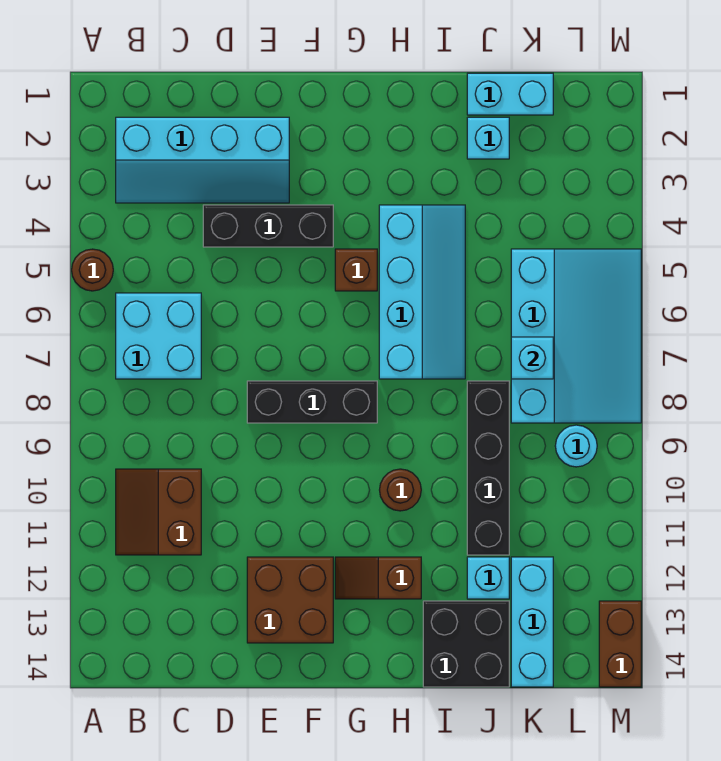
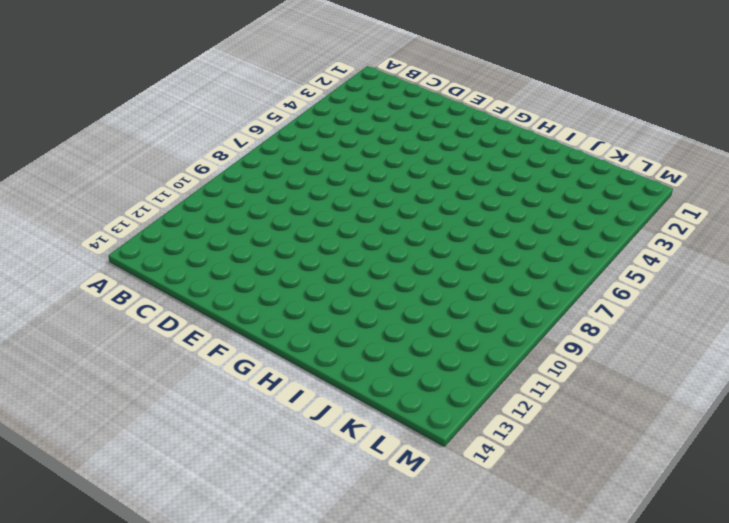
none -> brown round brick A5 level 1
none -> cyan slope B2:E3 level 1 top 2
none -> cyan brick B6:C7 level 1

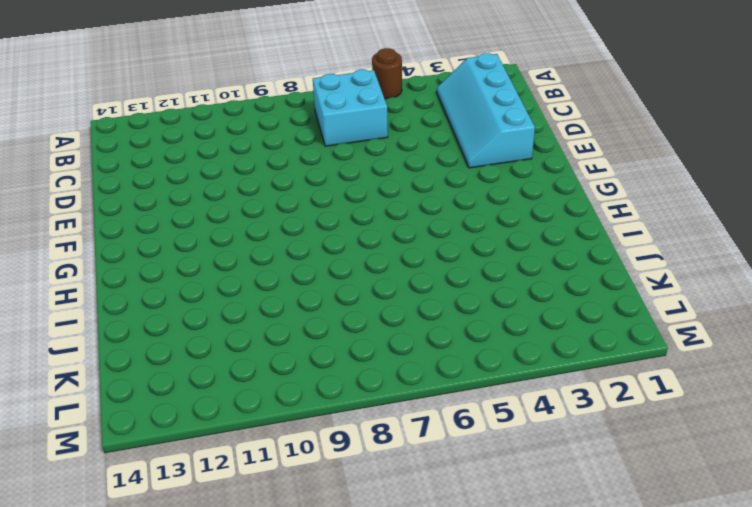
none -> brown slope B10:C11 level 1 top C
none -> black brick D4:F4 level 1
none -> black brick E8:G8 level 1

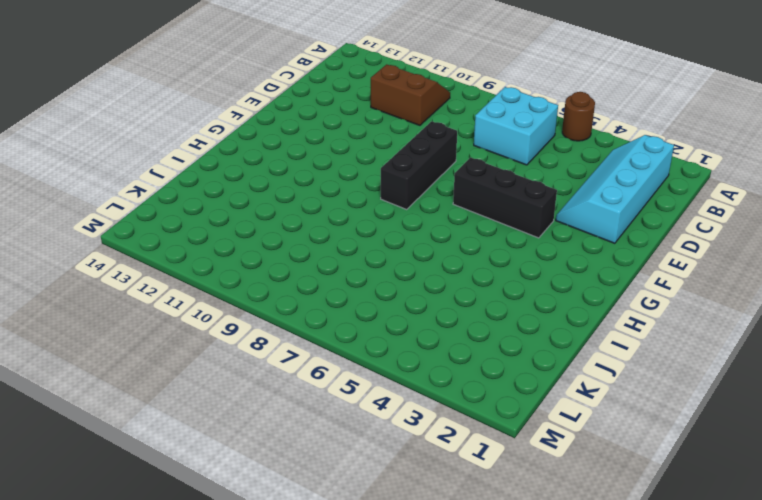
black brick F4:F6 level 1 -> black brick D4:F4 level 1
none -> brown brick E12:F13 level 1
none -> brown brick G5 level 1
none -> brown slope G12:H12 level 1 top H

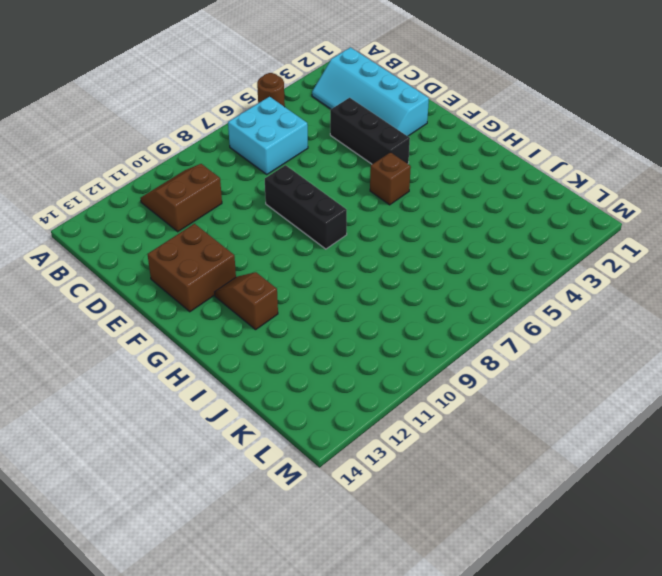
none -> cyan slope H4:I7 level 1 top H
none -> brown round brick H10 level 1
none -> black brick I13:J14 level 1

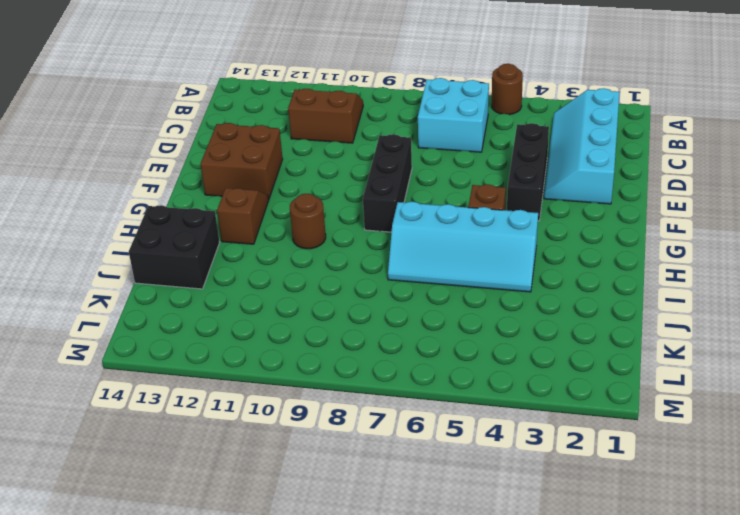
none -> cyan brick J1:K1 level 1
none -> cyan brick J2 level 1
none -> black brick J8:J11 level 1

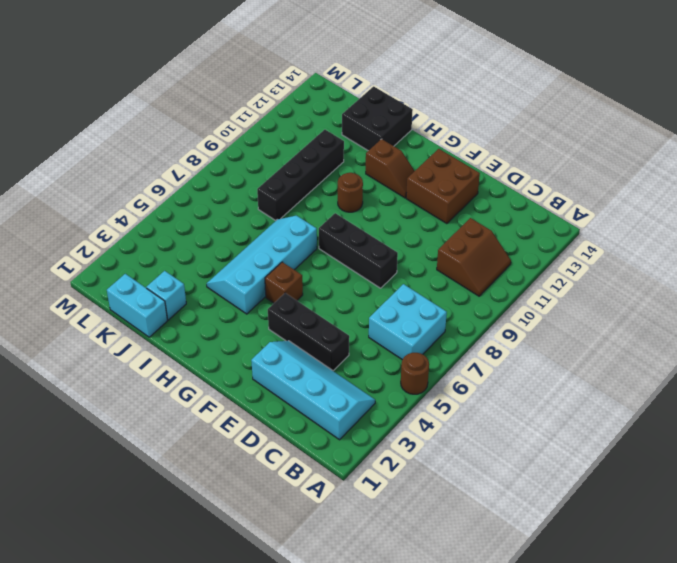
none -> cyan brick J12 level 1
none -> cyan slope K5:M8 level 1 top K
none -> cyan brick K12:K14 level 1

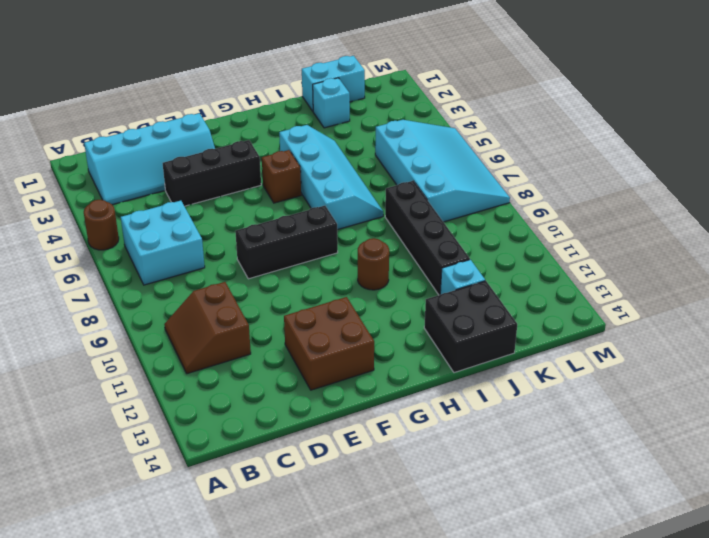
none -> brown slope G12:H12 level 1 top H
none -> cyan brick K12:K14 level 1
none -> cyan round brick L9 level 1

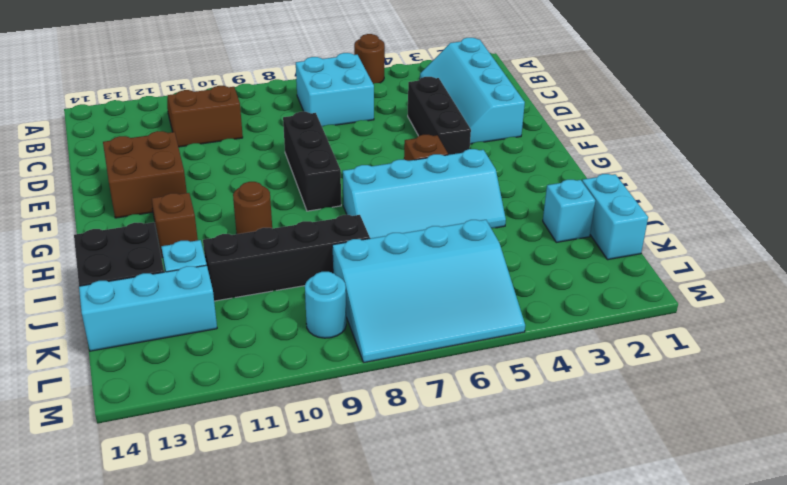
none -> brown brick M13:M14 level 1
none -> cyan brick K7 level 2

